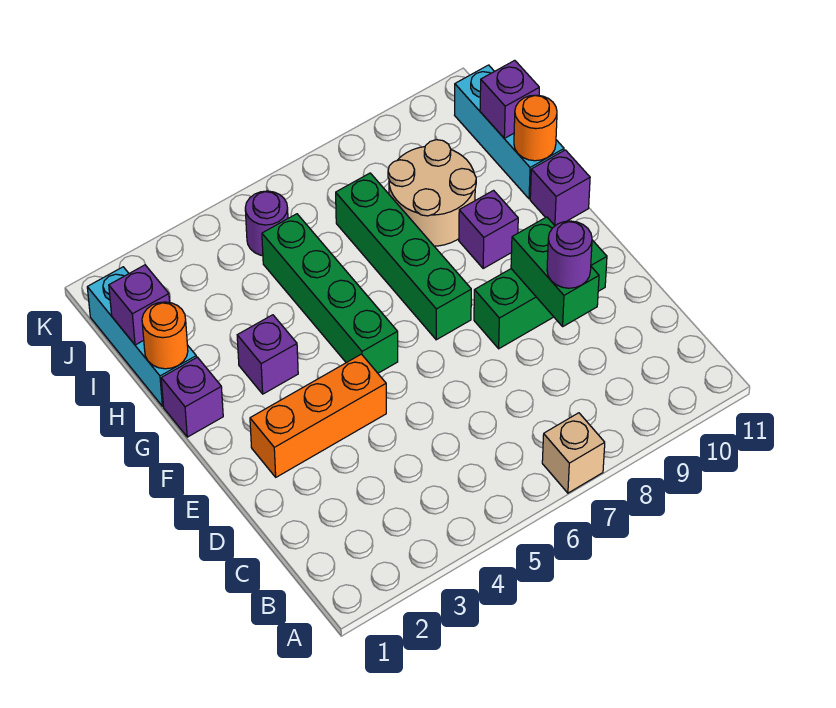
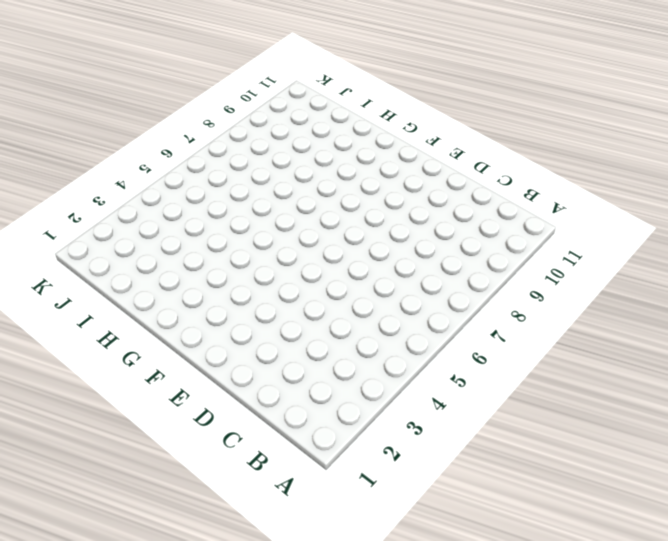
none -> tan brick A7 level 1
none -> orange brick E2:E4 level 1
none -> green brick E8:E10 level 1

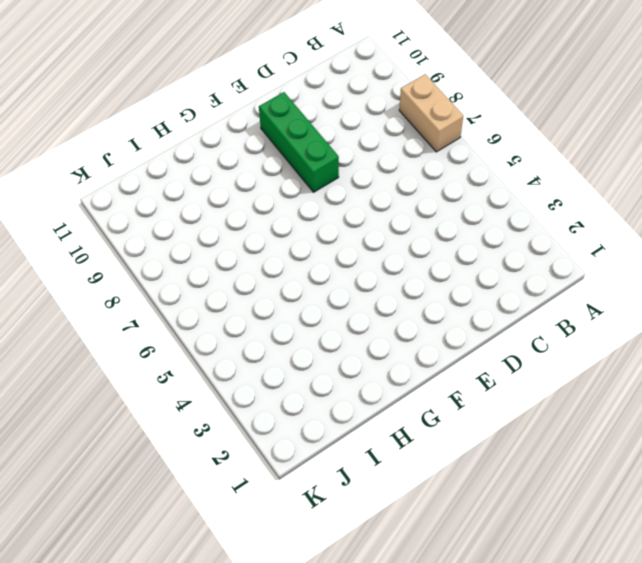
tan brick A7:A8 level 1 -> tan brick A7 level 1
none -> orange brick E2:E4 level 1
none -> green brick F5:I5 level 1
none -> green brick F7:I7 level 1

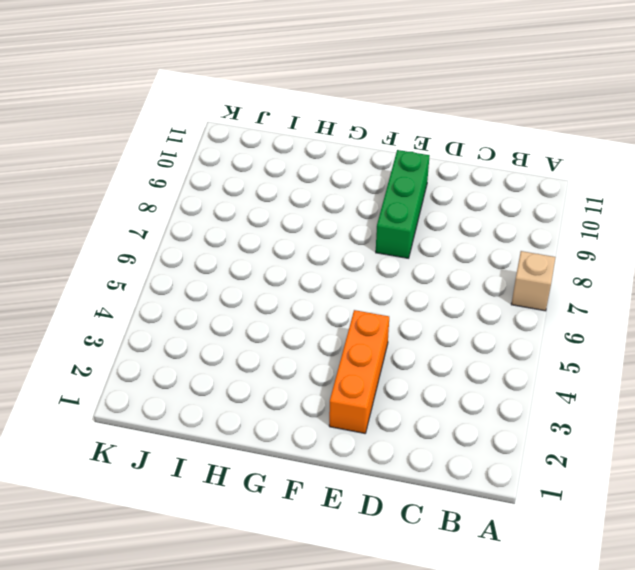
none -> green brick F5:I5 level 1
none -> green brick F7:I7 level 1
none -> purple brick G1 level 1

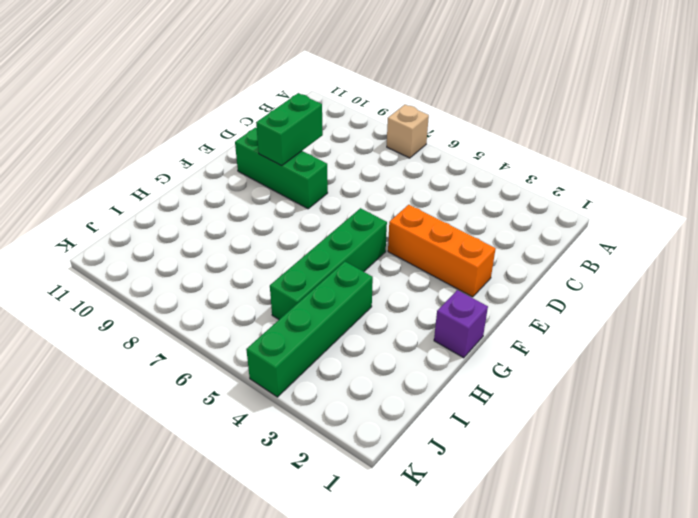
green brick H4:K4 level 1 -> green brick F7:I7 level 1
none -> purple brick G3 level 1
none -> purple brick G9 level 1
none -> purple brick G11 level 1

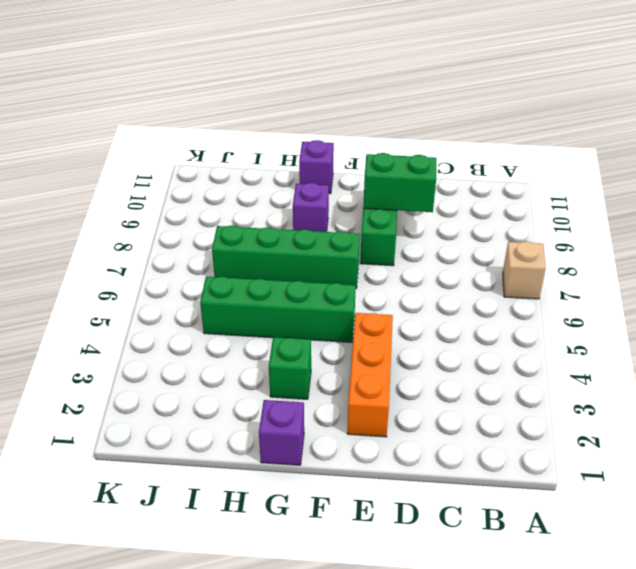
green brick G3 level 1 -> purple brick G3 level 1
none -> cyan brick H1:J1 level 1
none -> tan round brick H8:I9 level 1
none -> cyan brick H11:J11 level 1

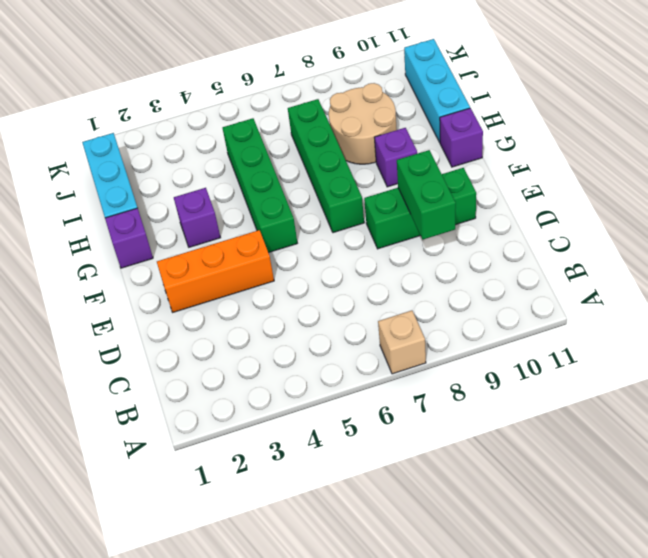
none -> purple round brick J5 level 1
none -> orange round brick H1 level 2
none -> orange round brick H11 level 2

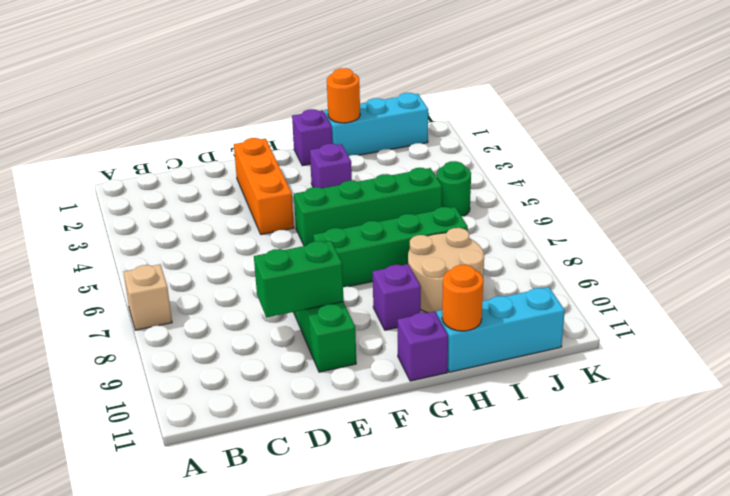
green round brick J5 level 1 -> purple round brick J5 level 1
none -> purple brick I1 level 2
none -> purple brick I11 level 2
none -> purple round brick D9 level 3

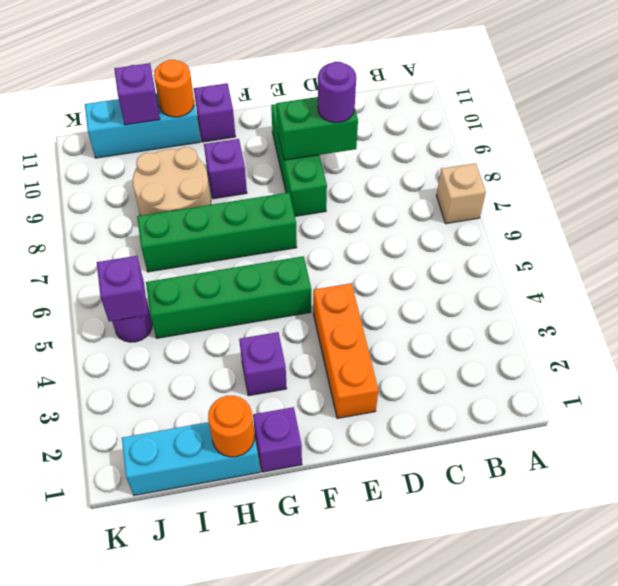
purple brick J5 level 2 -> purple brick I1 level 2

